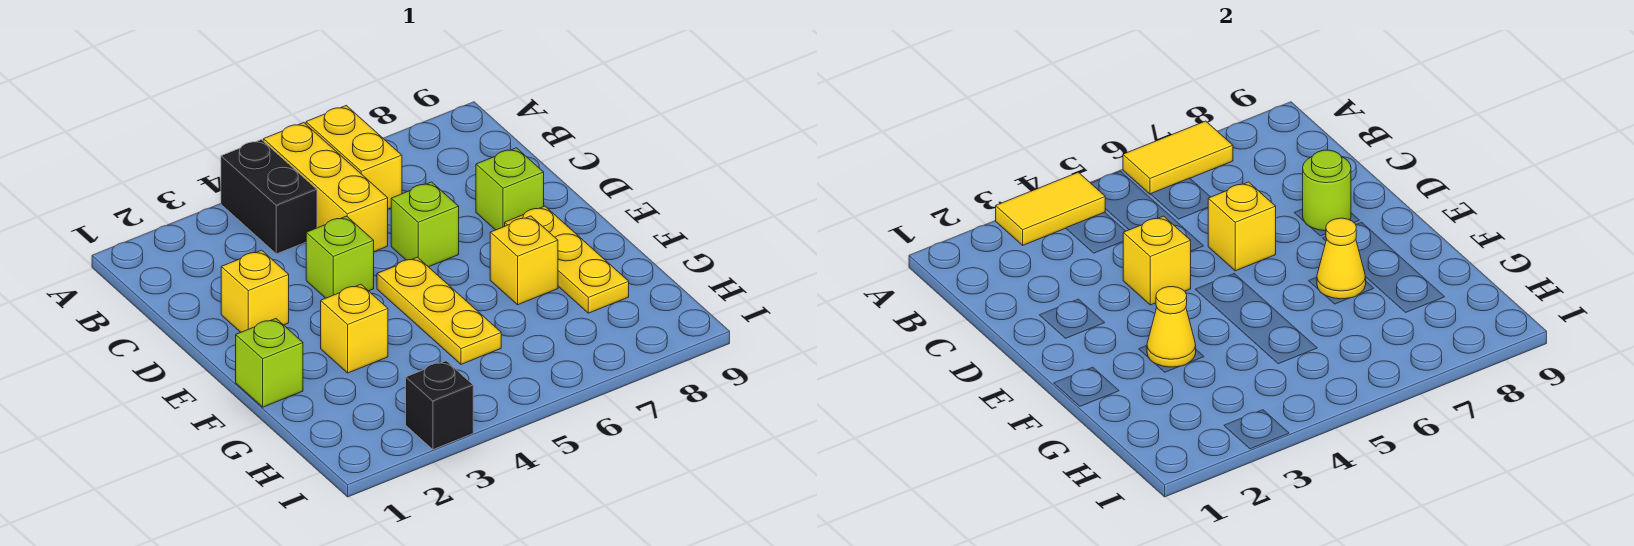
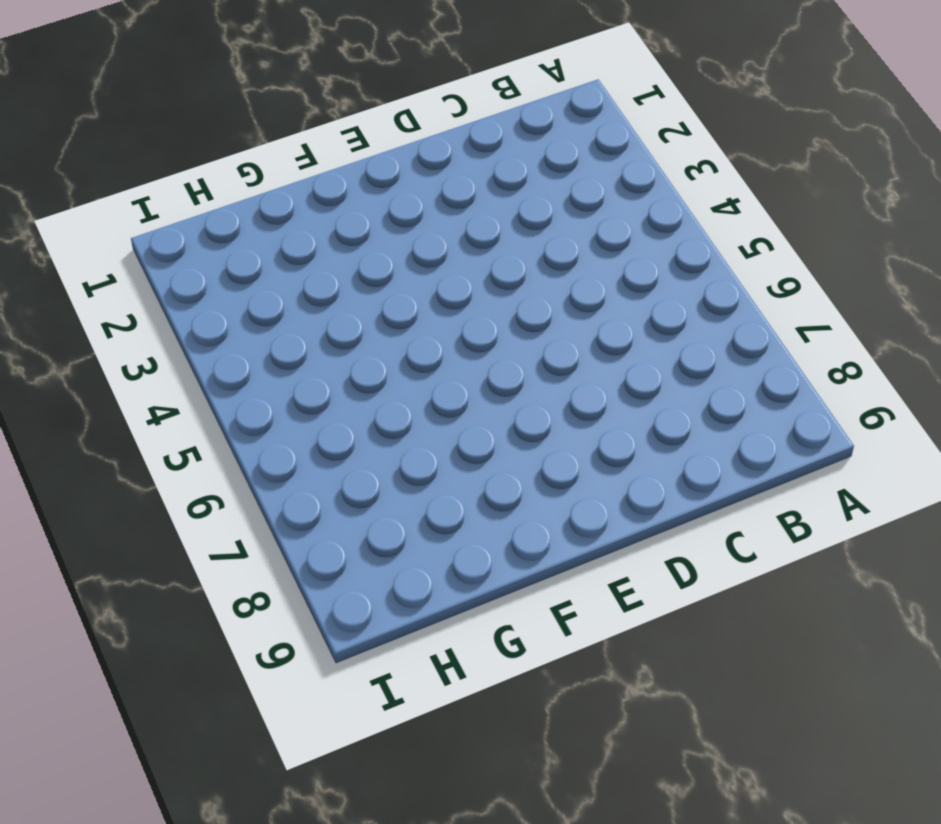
none -> black brick A4:B4 level 1
none -> yellow brick A5:C5 level 1
none -> yellow brick A6:B6 level 1

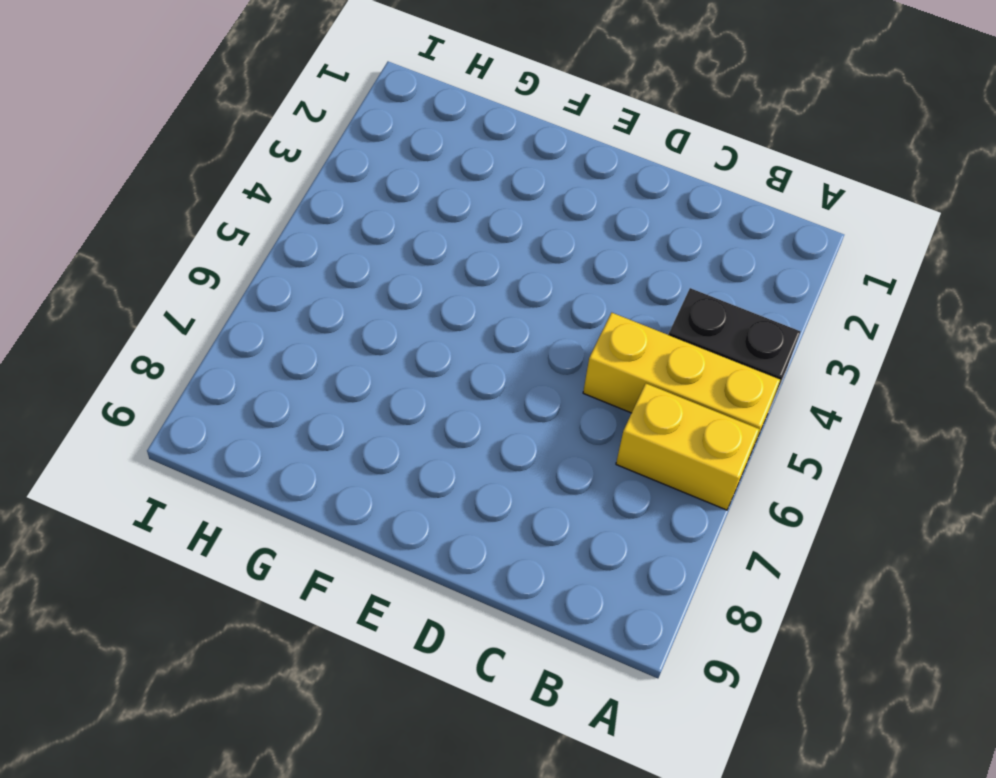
none -> yellow brick D2 level 1
none -> lime brick D4 level 1
none -> lime brick D6 level 1

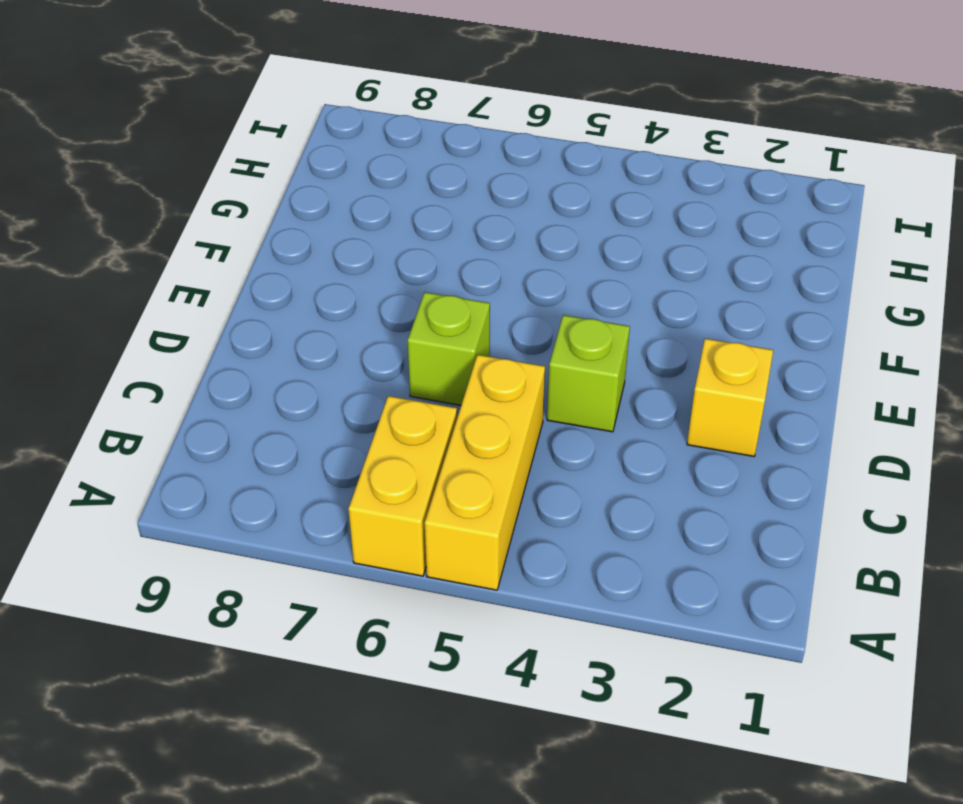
none -> black brick A4:B4 level 1
none -> lime brick D8 level 1
none -> yellow plate E5:G5 level 1

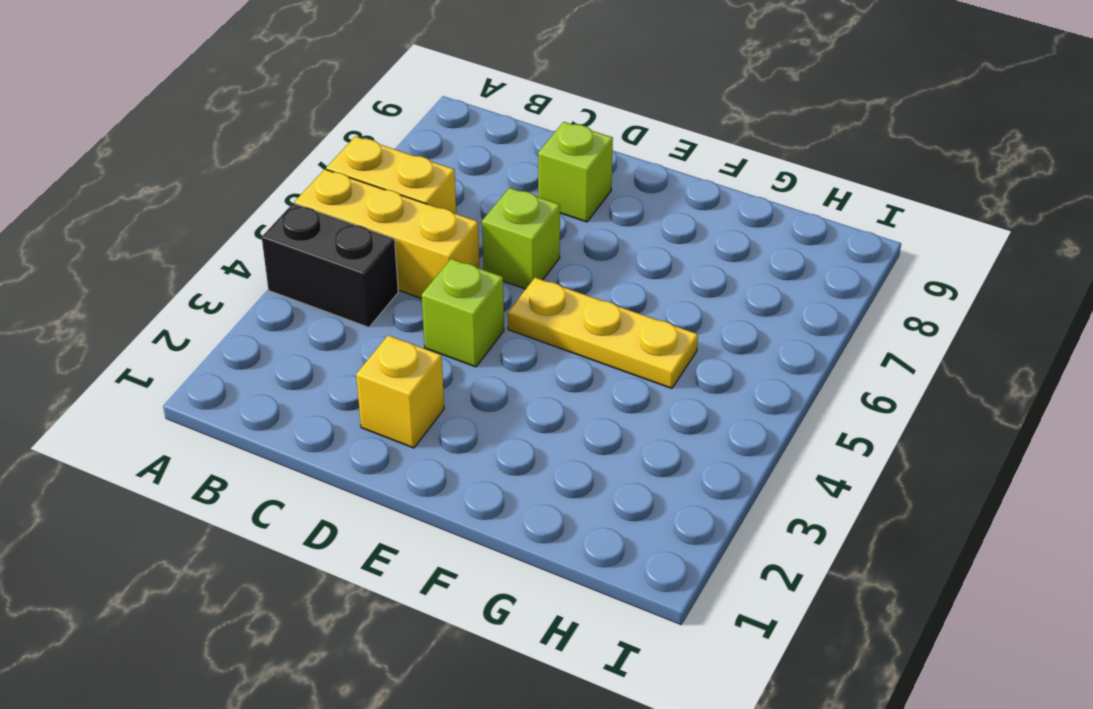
none -> yellow plate E8:G8 level 1
none -> lime brick F1 level 1
none -> yellow brick F3 level 1

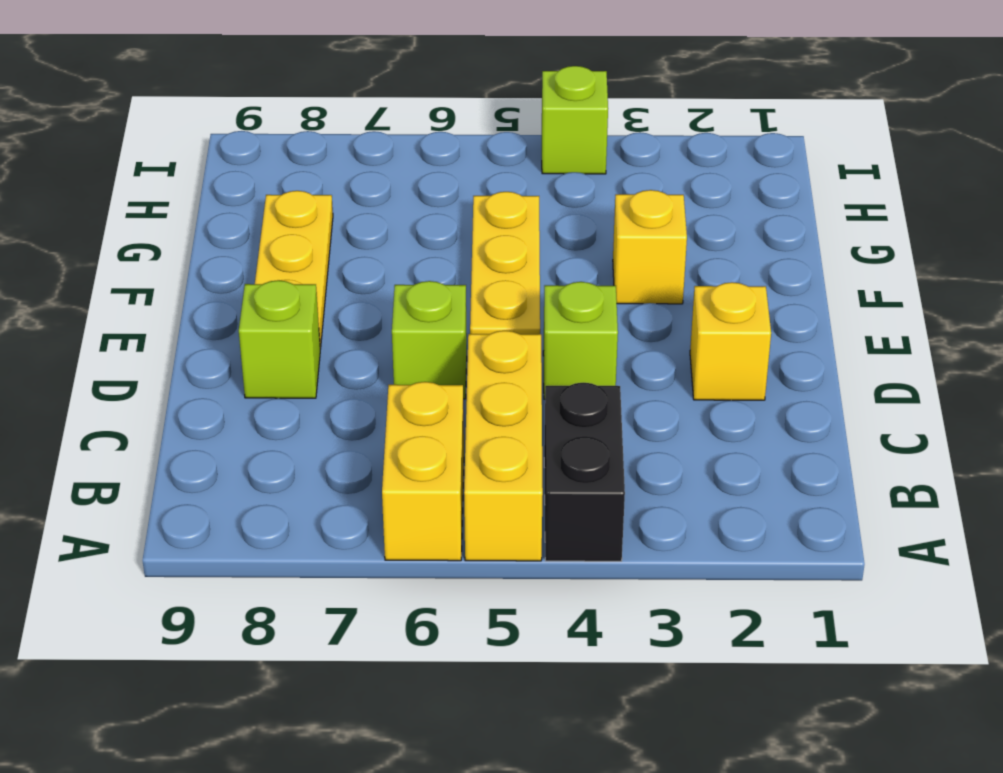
lime brick I4 level 1 -> lime brick F1 level 1
none -> yellow brick F7 level 1
none -> black brick I3 level 1
none -> yellow tile A3:A4 level 2

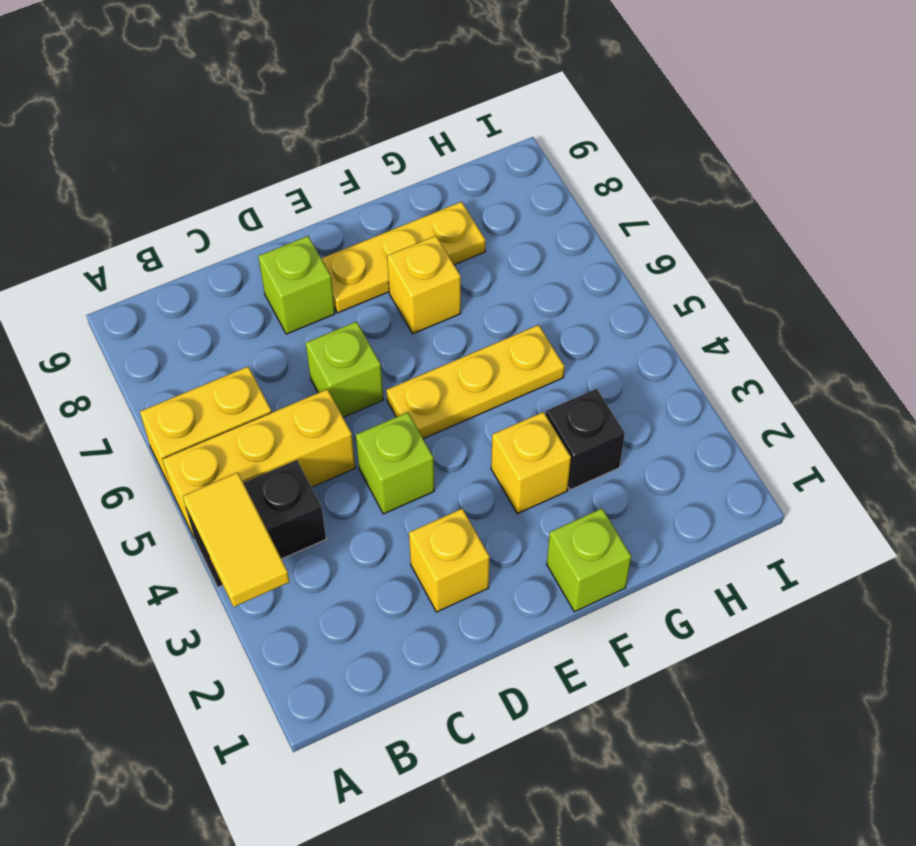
black brick G3 level 1 -> black brick I3 level 1
none -> yellow tile A6:A7 level 2
none -> yellow brick D4 level 2
none -> yellow brick D6 level 2

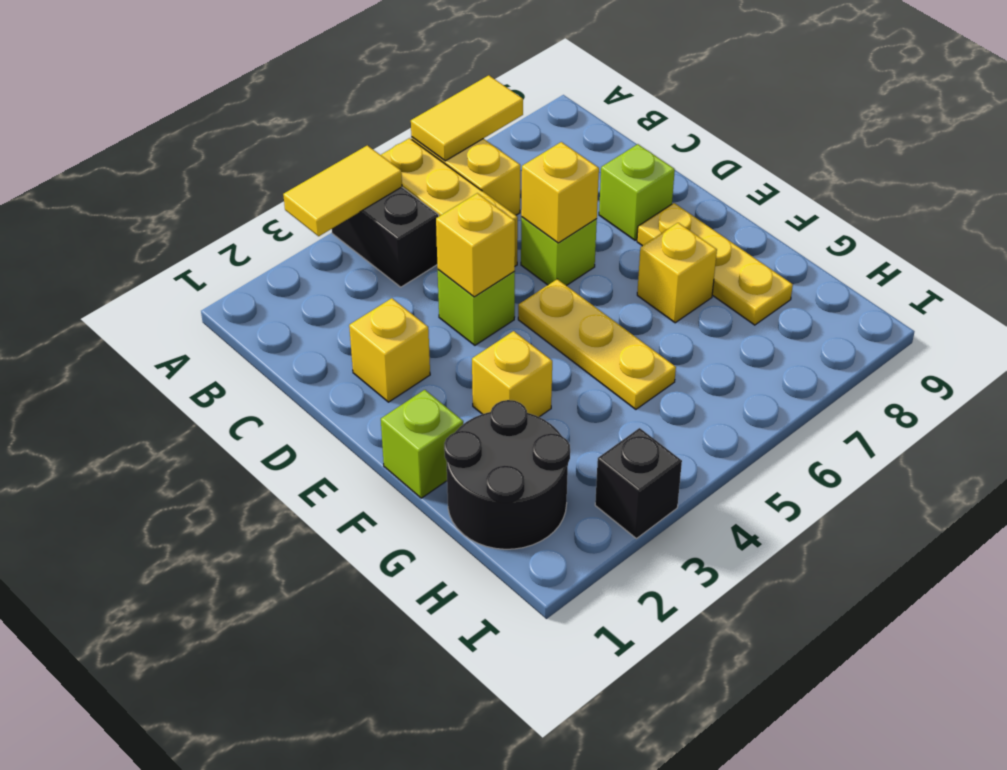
black round brick G1:H2 level 1 -> none
none -> lime round brick D8 level 2
none -> yellow cone F3 level 2
none -> yellow cone F7 level 2

